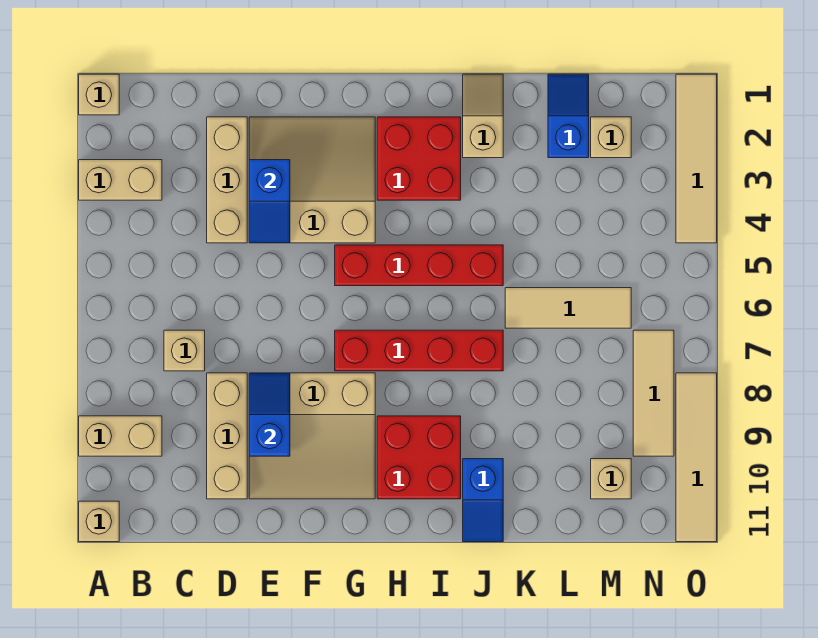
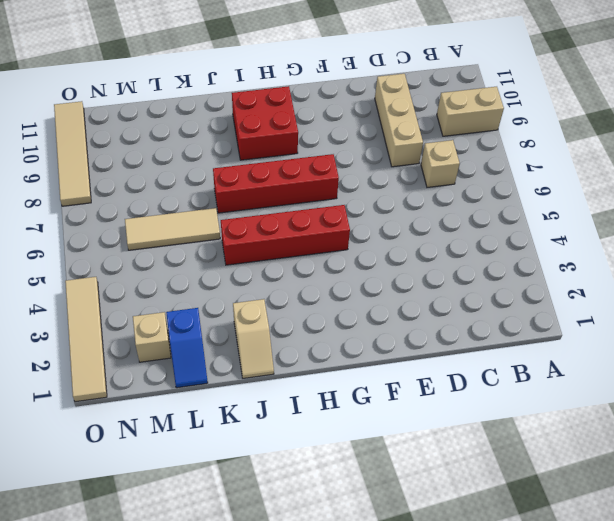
none -> tan brick A1 level 1
none -> tan brick A3:B3 level 1
none -> tan brick A11 level 1

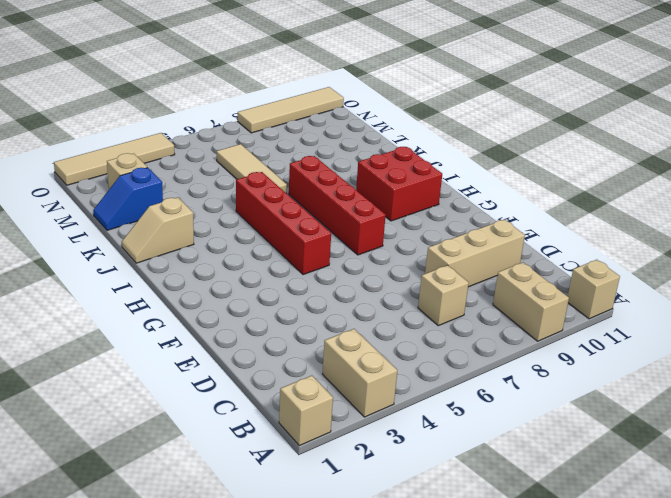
none -> tan brick D2:D4 level 1
none -> tan slope E2:G4 level 1 top 4
none -> tan slope E8:G10 level 1 top 8

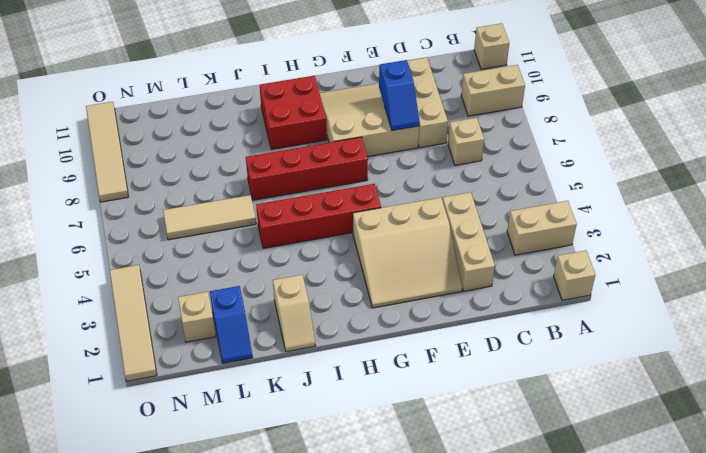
none -> red brick H2:I3 level 1
none -> blue slope J10:J11 level 1 top 10
none -> tan brick M10 level 1

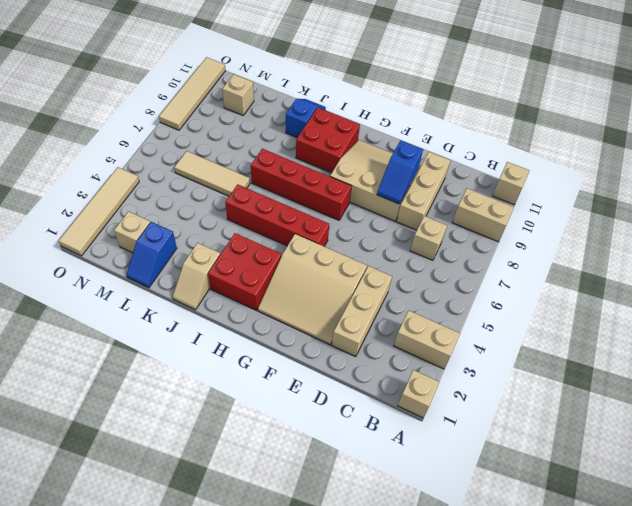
none -> tan tile N7:N9 level 1
none -> blue slope E3:E4 level 2 top 3

